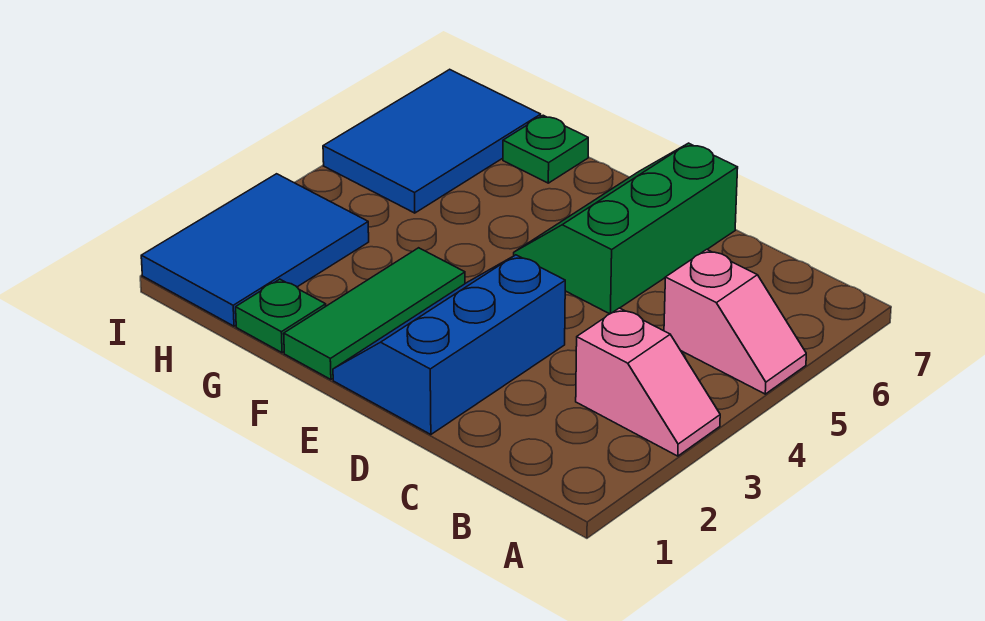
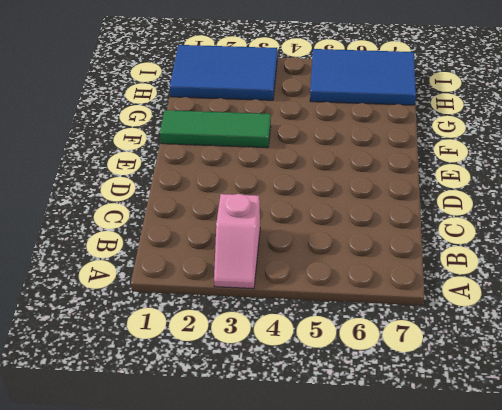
none -> pink slope A5:B5 level 1 top B
none -> blue slope D1:E3 level 1 top D

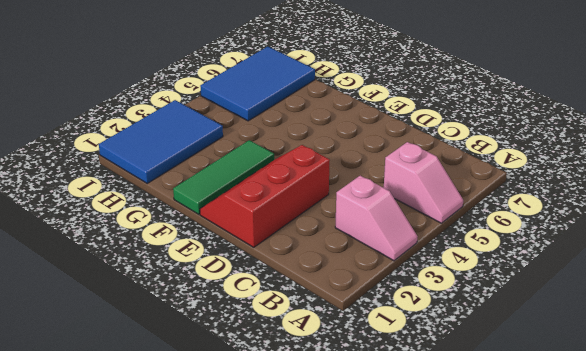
red slope D1:E3 level 1 top D -> blue slope D1:E3 level 1 top D
none -> green slope D5:E7 level 1 top D
none -> green plate G1 level 1

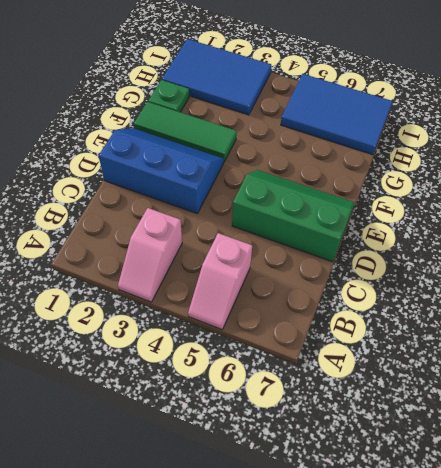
none -> green plate G7 level 1

